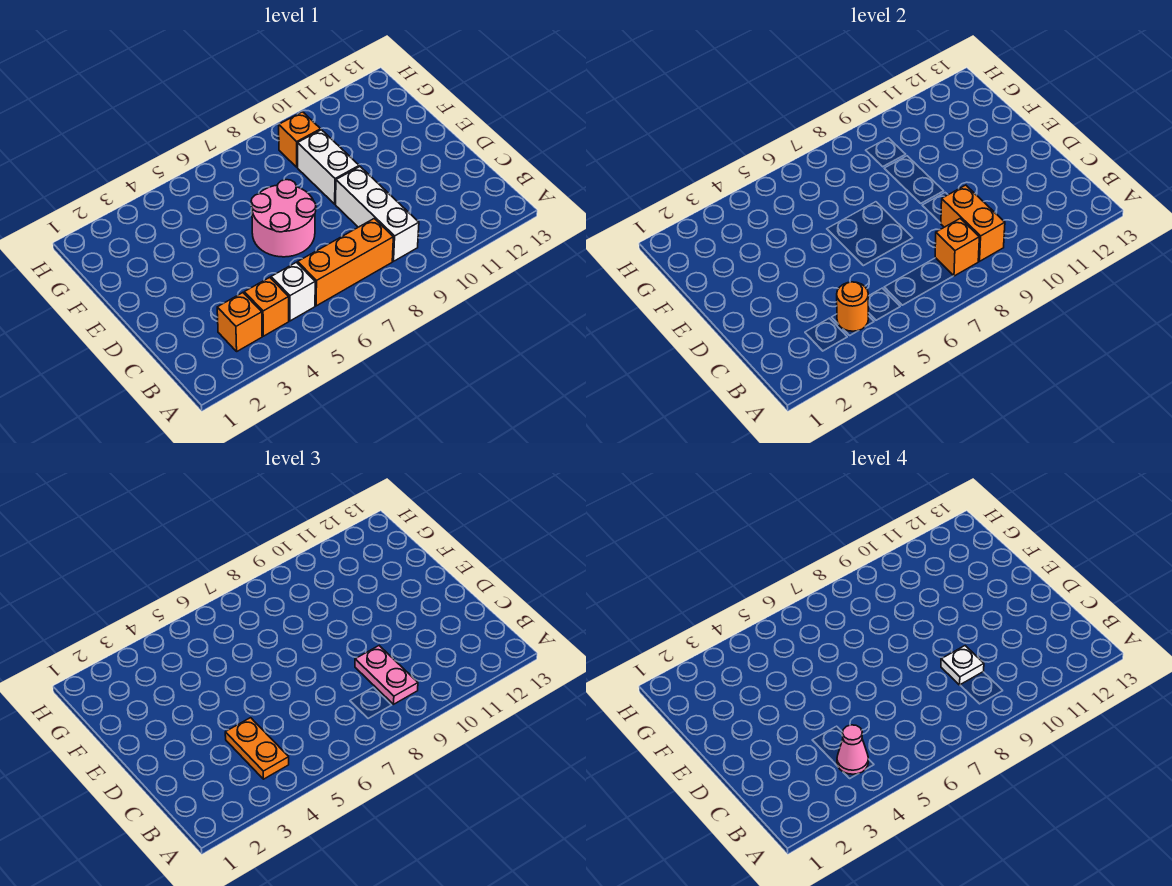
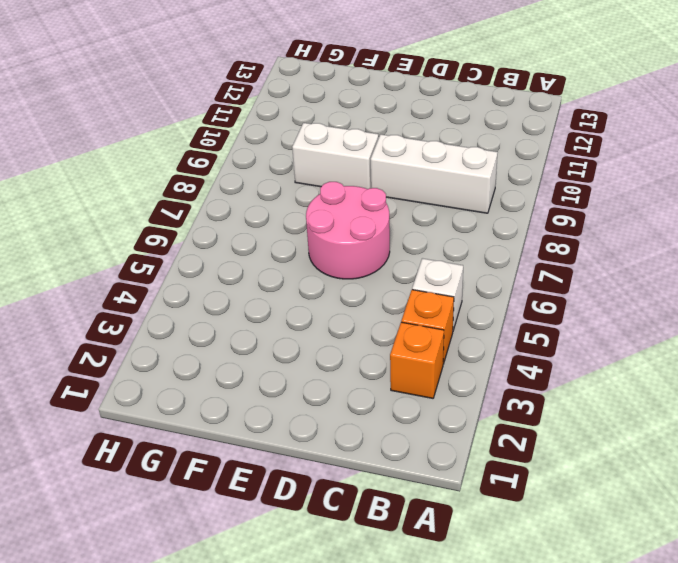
none -> orange brick B6:B8 level 1
none -> orange brick G9 level 1
none -> orange round brick B4 level 2

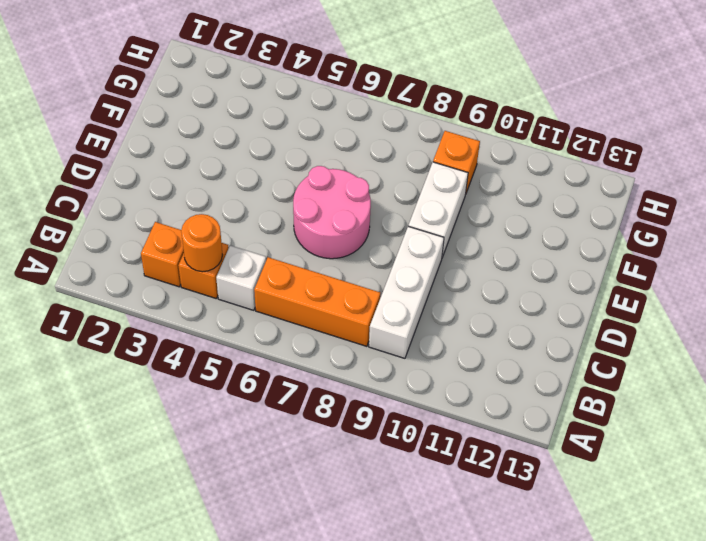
none -> orange brick B8 level 2
none -> orange brick B9:C9 level 2
none -> orange plate B4:C4 level 3

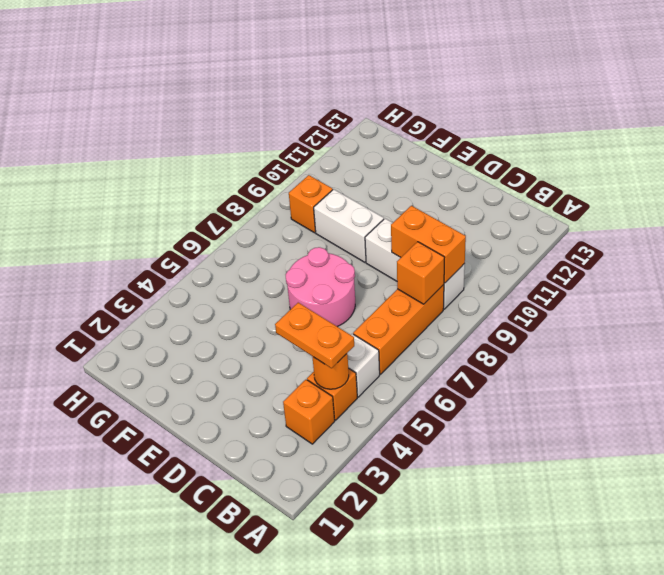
none -> pink plate B9:C9 level 3
none -> pink cone B4 level 4
none -> white plate C9 level 4

